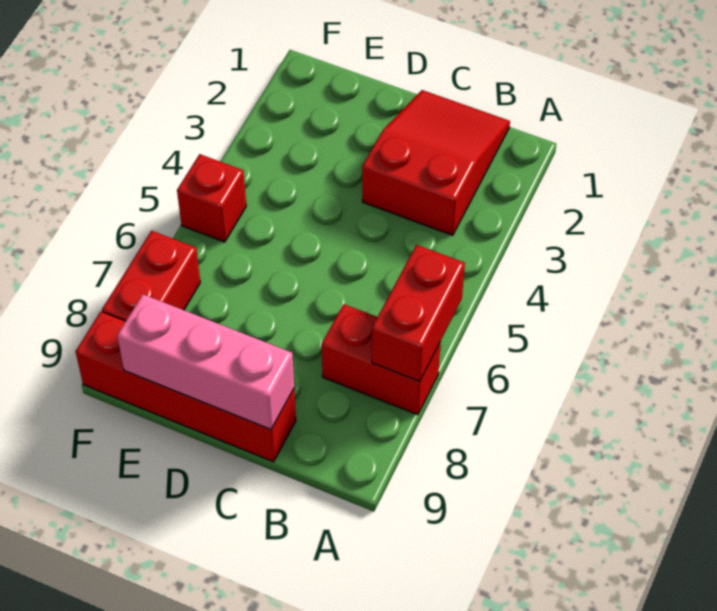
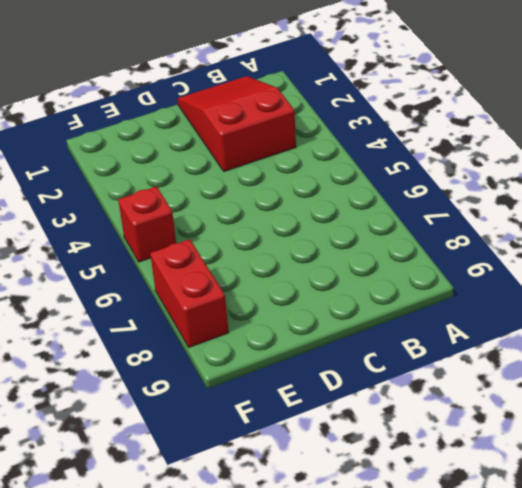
none -> red brick A7:B7 level 1
none -> red brick C9:F9 level 1

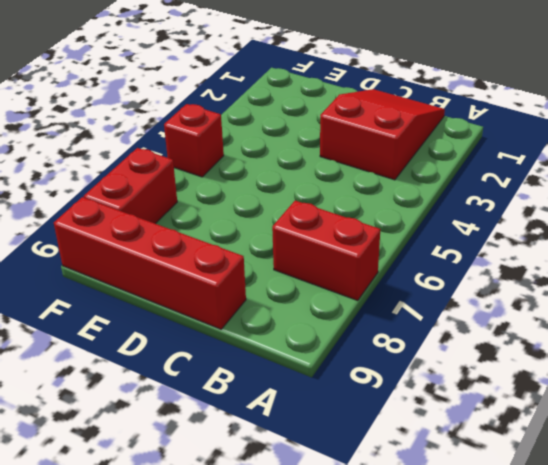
none -> red brick A6:A7 level 2
none -> pink brick C9:E9 level 2

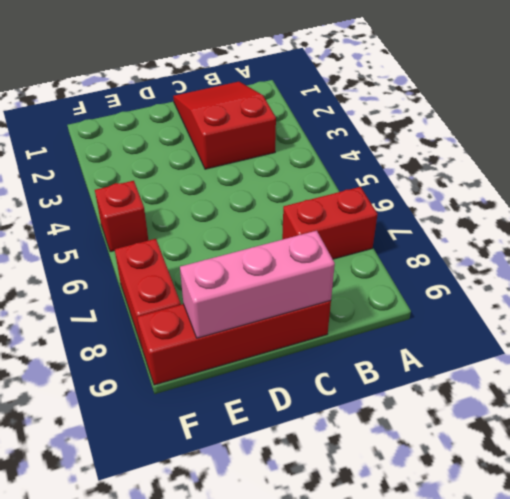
none -> red brick A6:A7 level 2

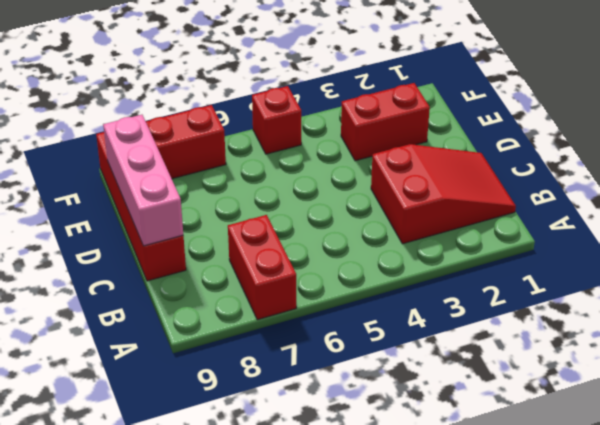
red brick E2:E3 level 1 -> red brick A6:A7 level 2

